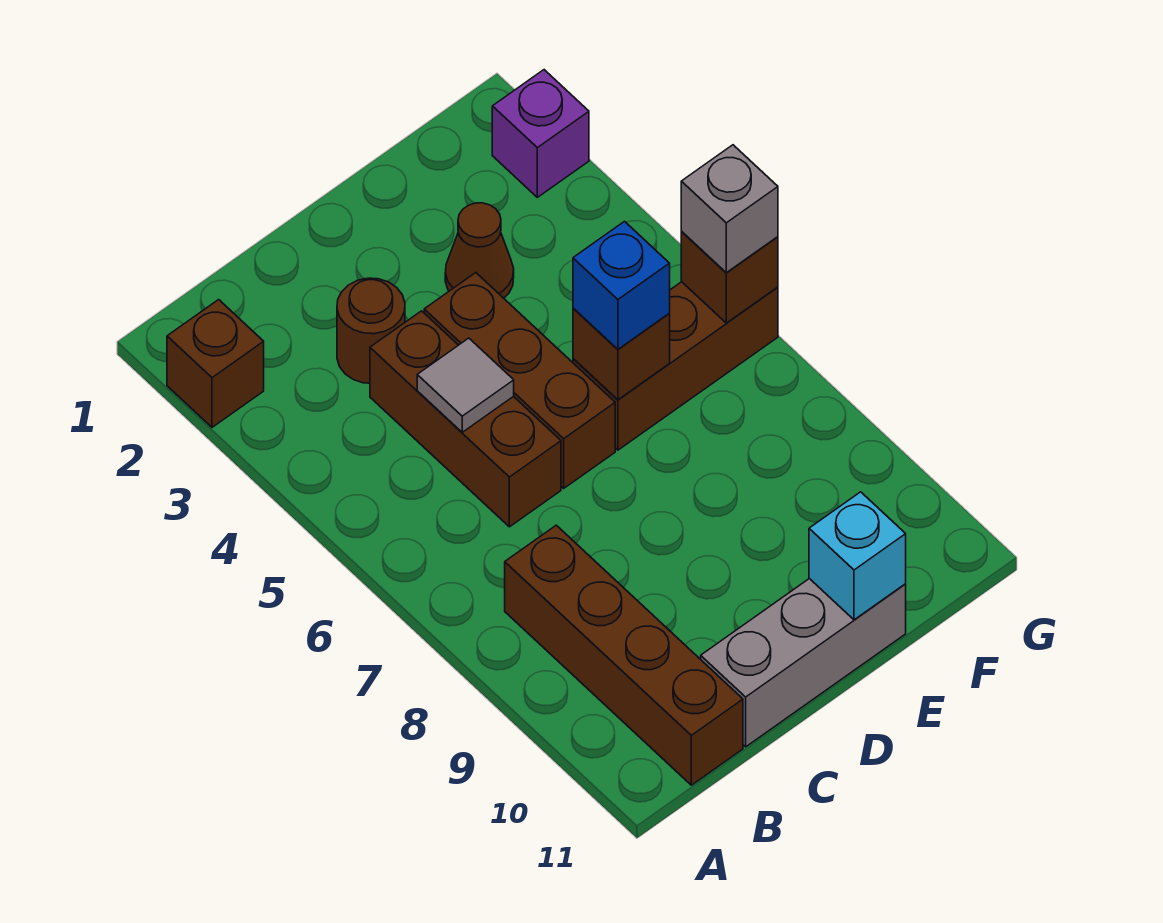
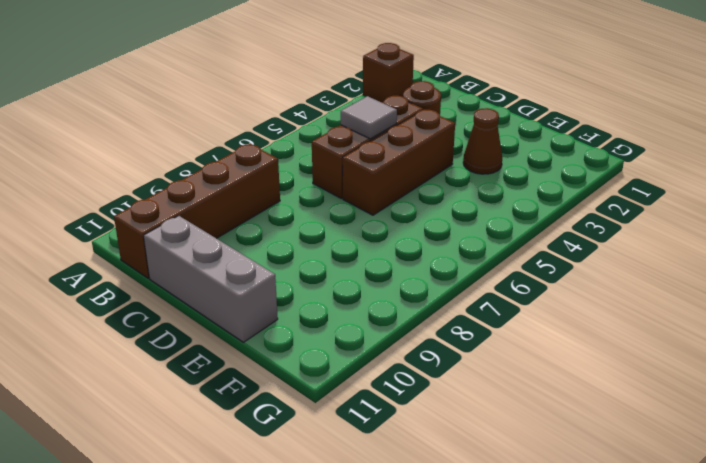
none -> brown brick E6:G6 level 1
none -> purple brick G2 level 1
none -> brown brick E6 level 2

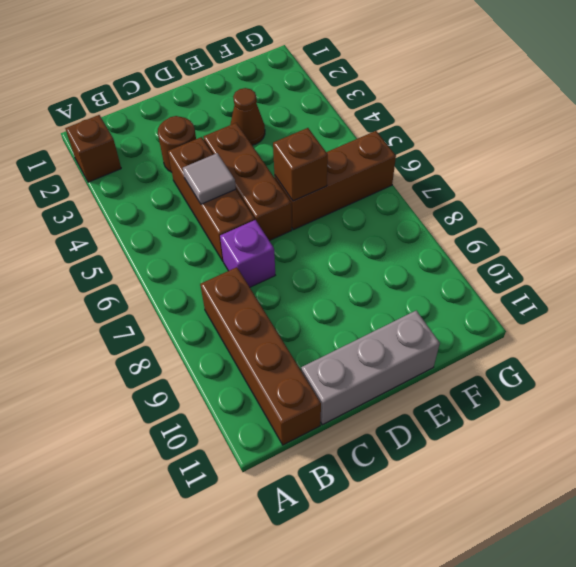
purple brick C7 level 1 -> purple brick G2 level 1
none -> cyan brick E11 level 2
none -> brown brick G6 level 2
none -> blue brick E6 level 3

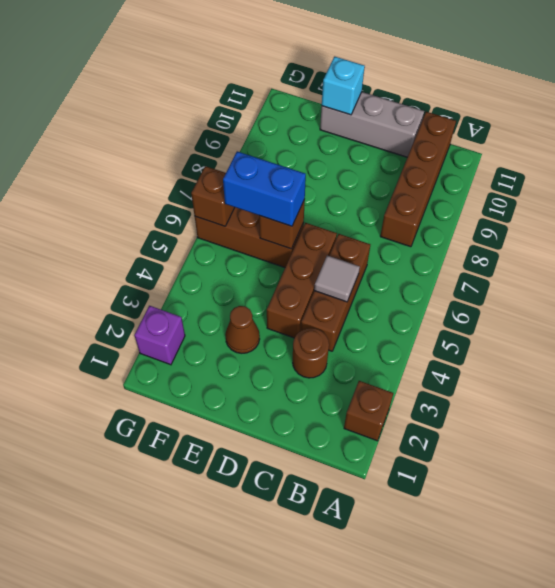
blue brick E6:F6 level 3 -> blue brick E6 level 3
none -> grey brick G6 level 3

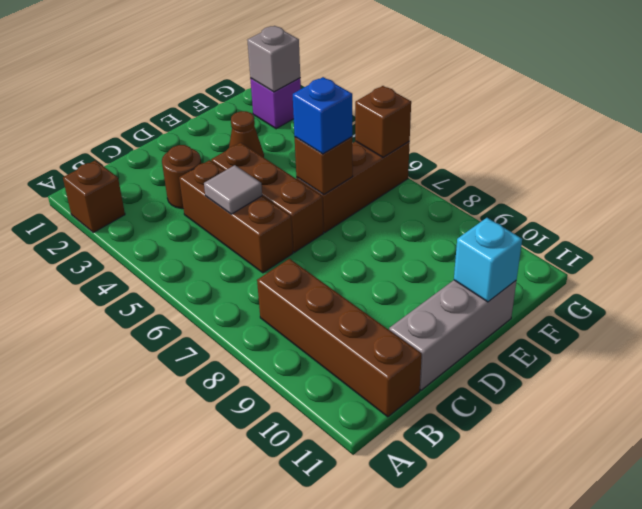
grey brick G2 level 2 -> grey brick G6 level 3

